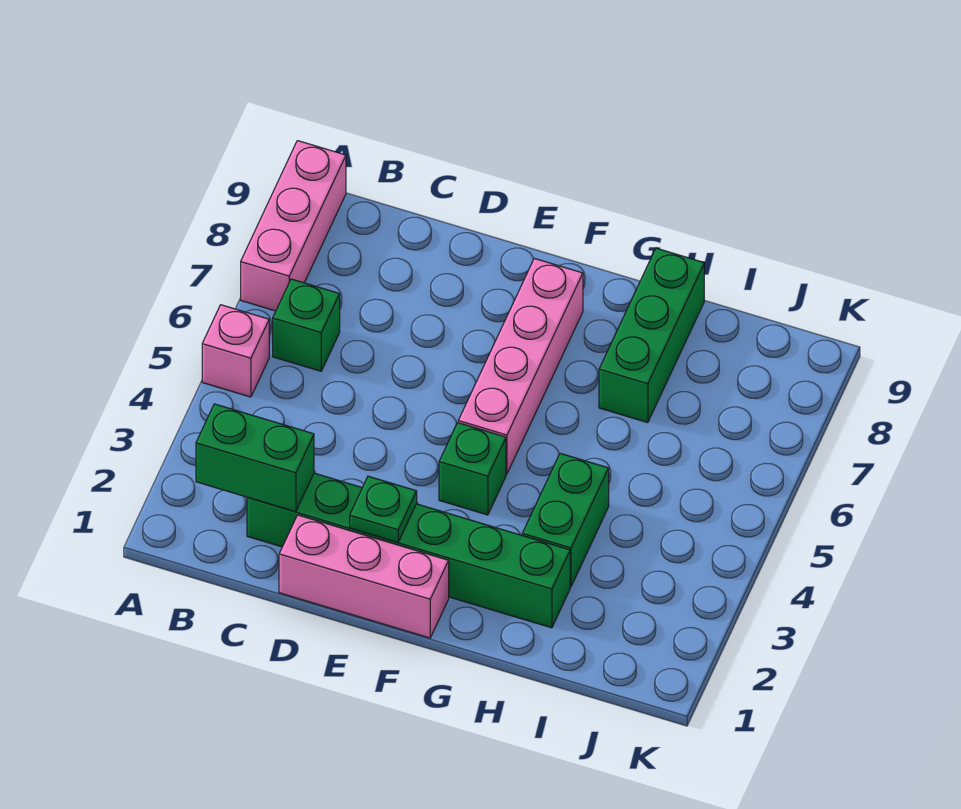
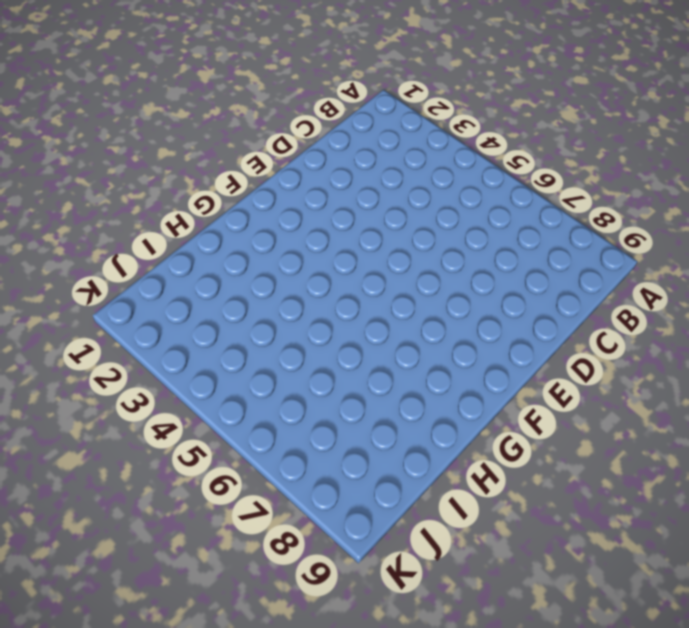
none -> pink brick A5 level 1
none -> pink brick A7:A9 level 1

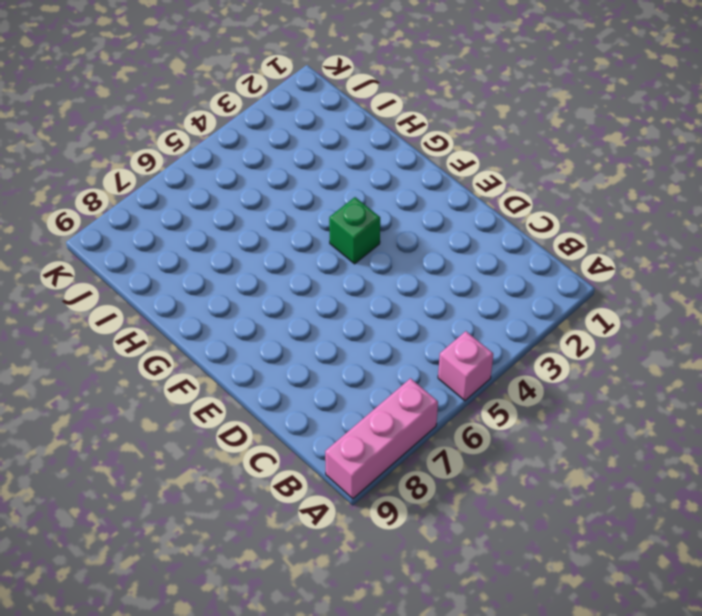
none -> green brick B6 level 1
none -> green brick C2:H2 level 1

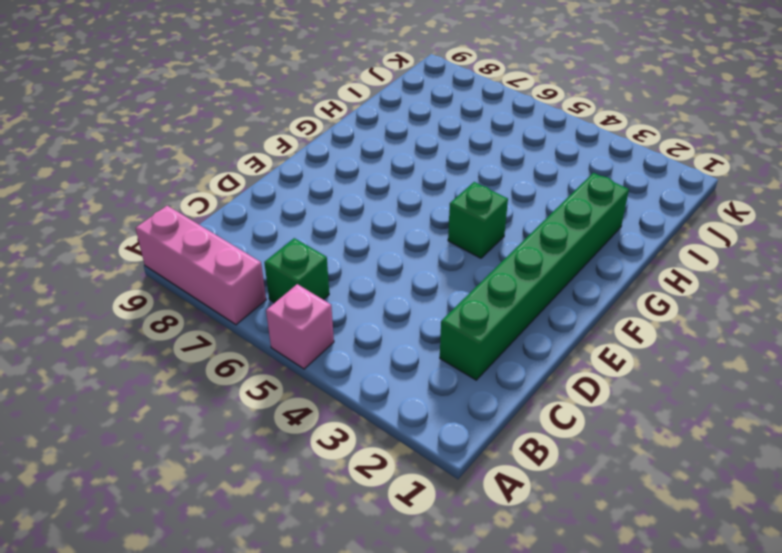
none -> pink brick D1:F1 level 1
none -> pink brick F5:F8 level 1

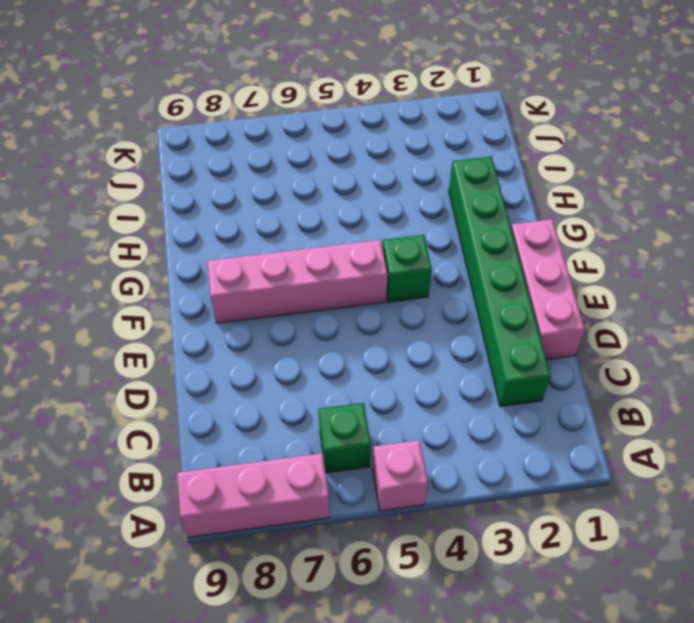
none -> green brick H3:H4 level 1
none -> green brick H7:H9 level 1

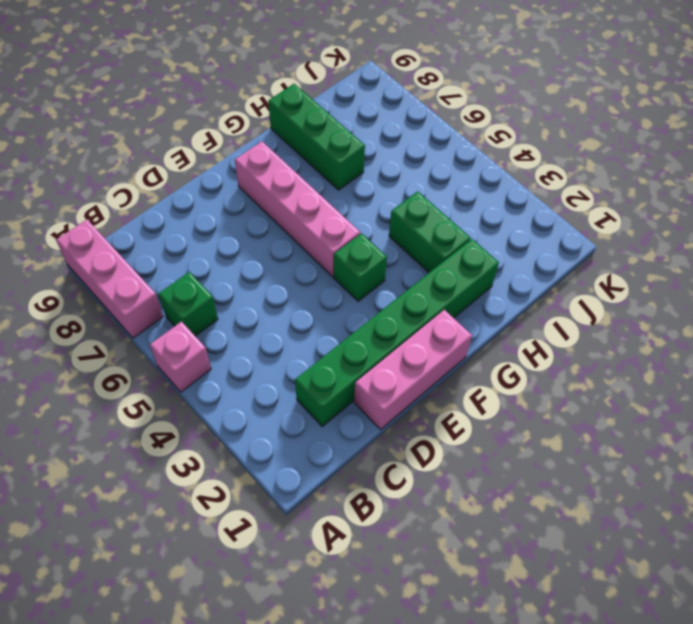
none -> green brick B2:C2 level 2
none -> green plate E2 level 2

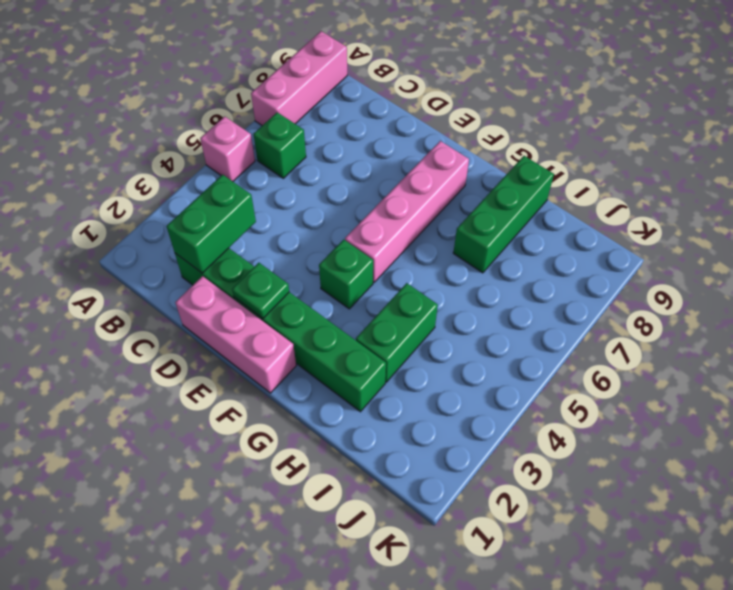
green brick C2:C3 level 2 -> green brick B2:C2 level 2

